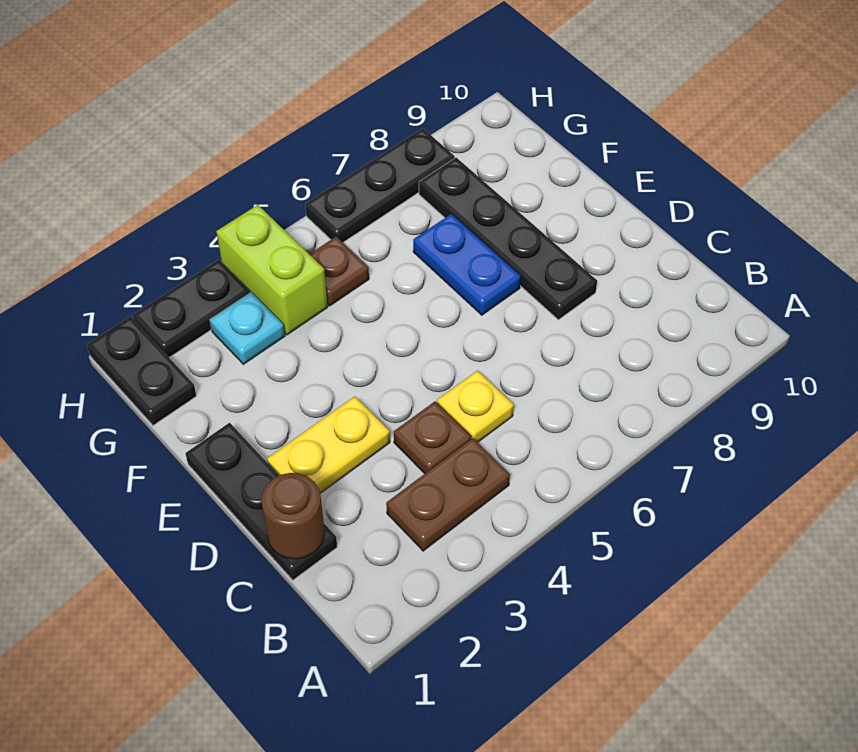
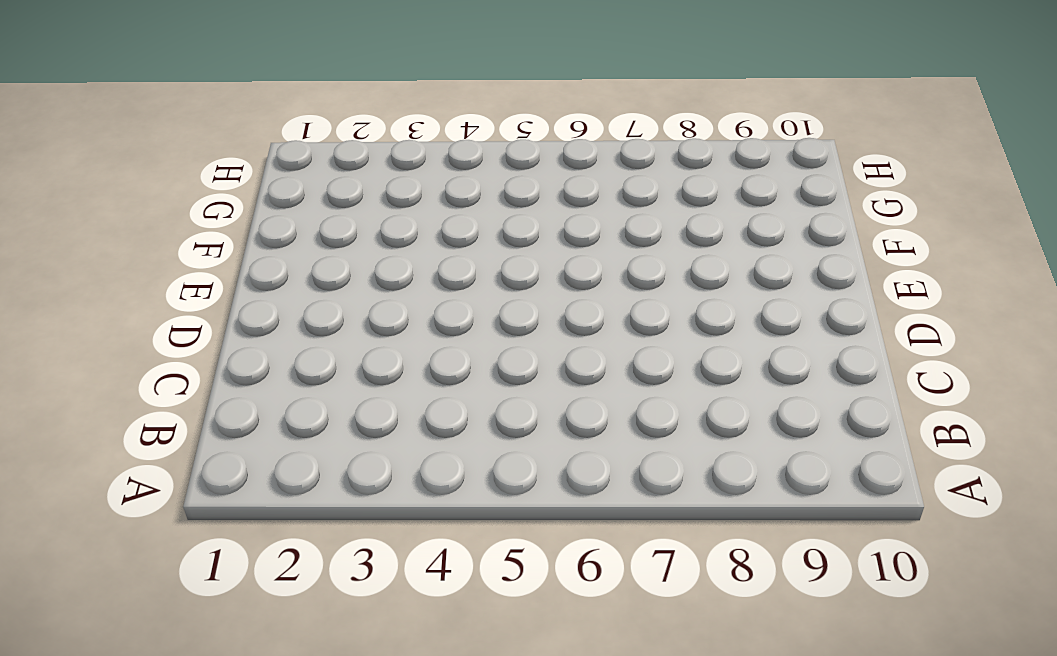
none -> brown plate B3:B4 level 1
none -> black plate C1:E1 level 1
none -> brown plate C4 level 1

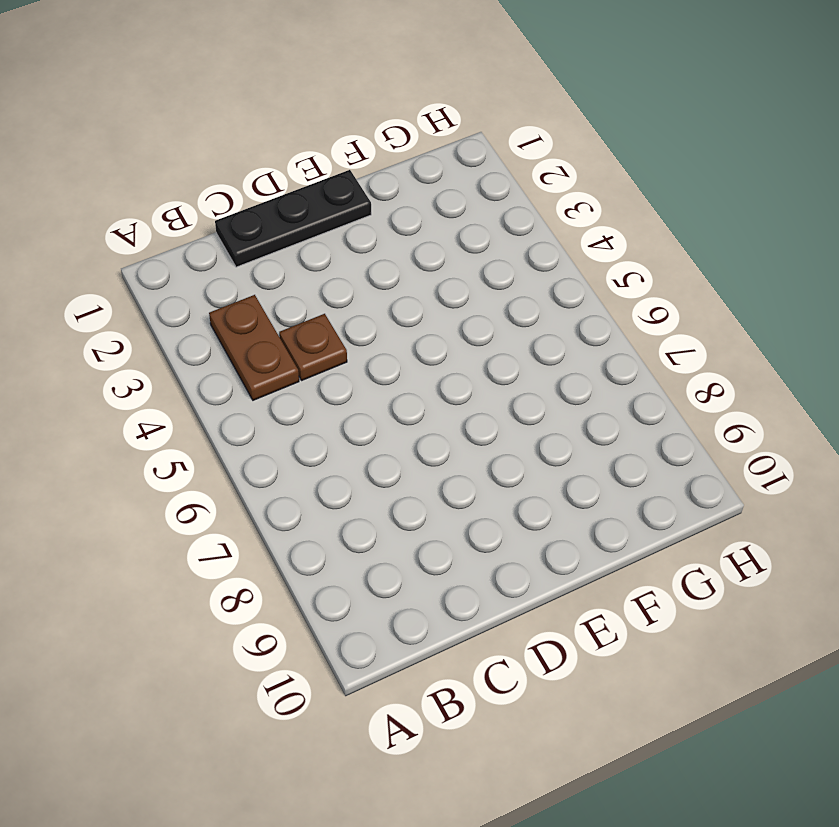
none -> yellow plate C5 level 1
none -> yellow plate D2:D3 level 1
none -> black plate D8:G8 level 1

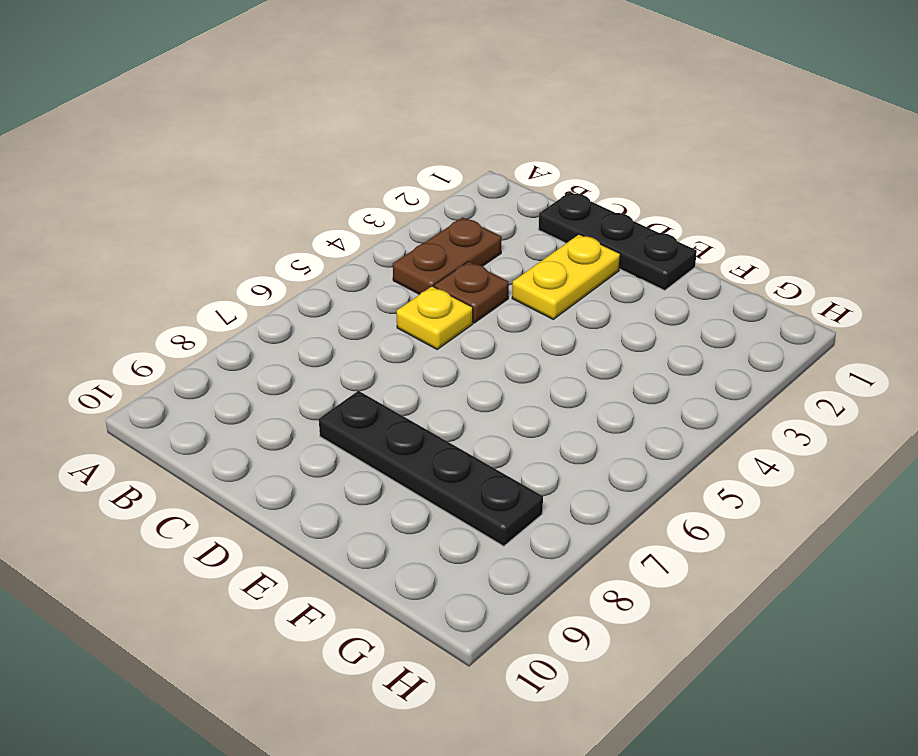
none -> blue plate E7:F7 level 1
none -> black plate G1:H1 level 1
none -> cyan plate G3 level 1

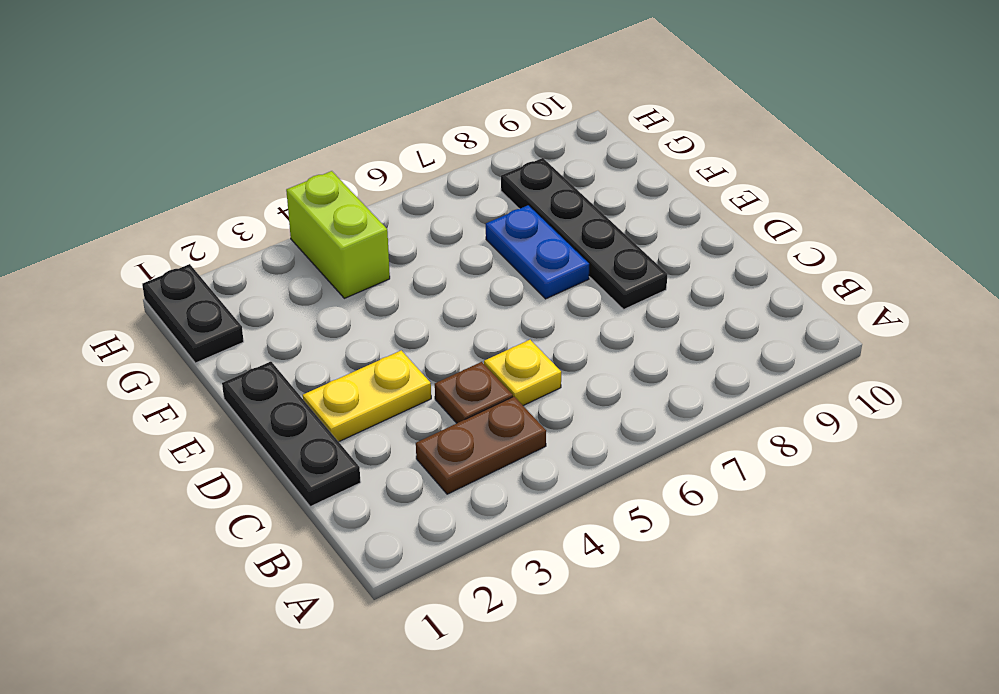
none -> cyan plate G3 level 1
none -> brown plate G5 level 1
none -> black plate H2:H3 level 1

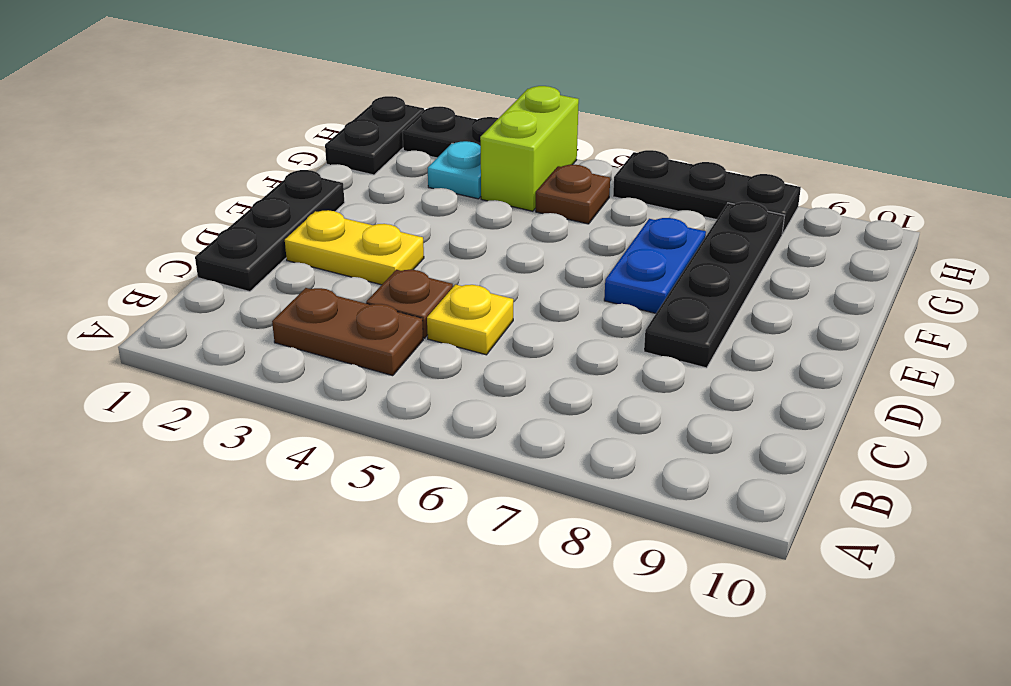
none -> brown round brick C1 level 2

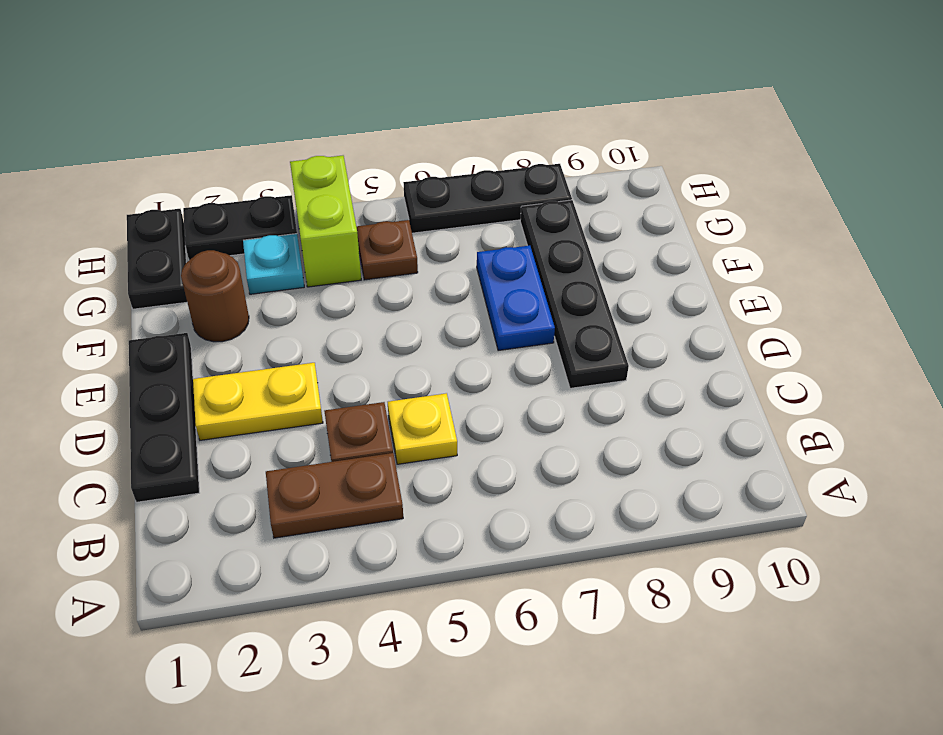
brown round brick F2 level 1 -> brown round brick C1 level 2

